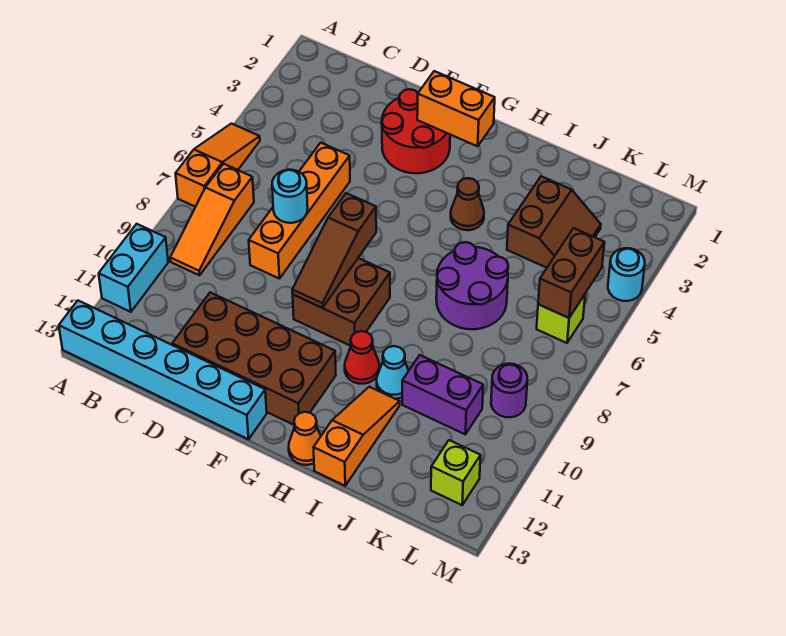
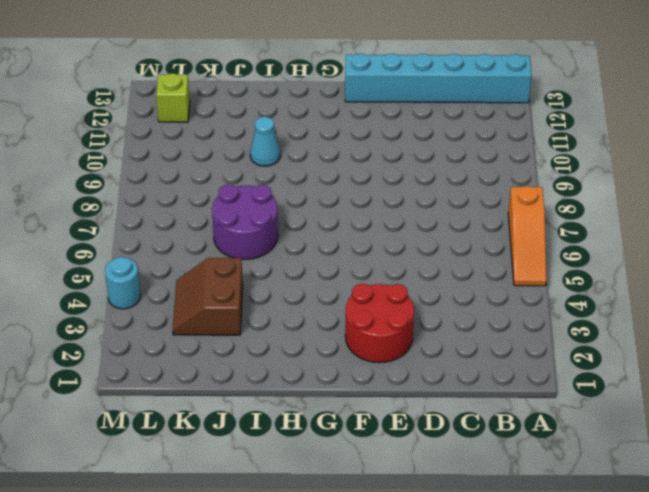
none -> cyan brick A10:A11 level 1
none -> orange slope B7:B9 level 1 top 7
none -> orange brick D5:D8 level 1

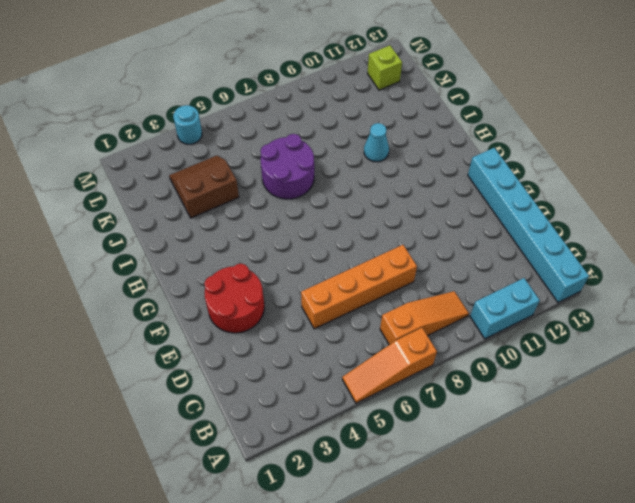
none -> brown brick D11:G12 level 1
none -> brown brick F8:G9 level 1
none -> brown cone H4 level 1

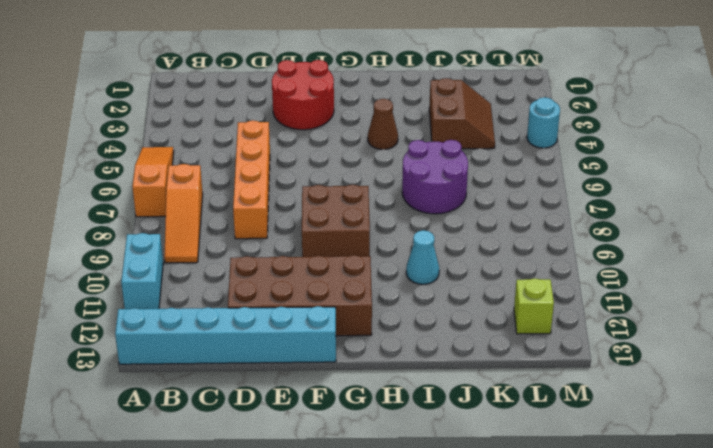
none -> red cone H10 level 1
none -> orange cone H13 level 1
none -> orange slope I11:I13 level 1 top 13

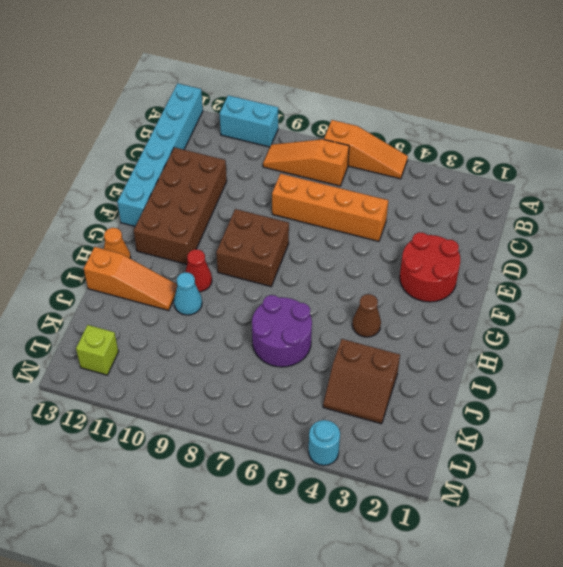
none -> purple brick J10:K10 level 1
none -> lime brick L6 level 1
none -> purple round brick L9 level 1

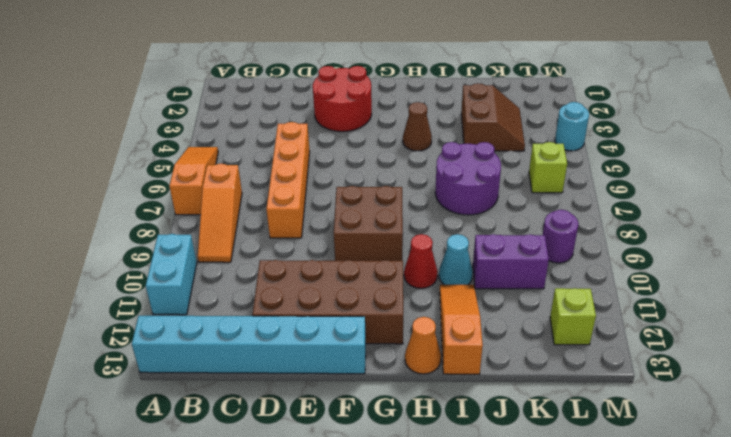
none -> cyan round brick D7 level 2
none -> orange brick F2:G2 level 2
none -> brown slope F7:F9 level 2 top 7

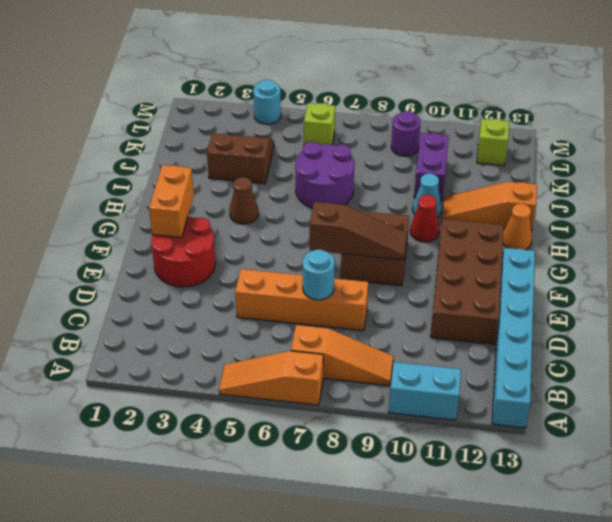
none -> brown brick L5:L6 level 2

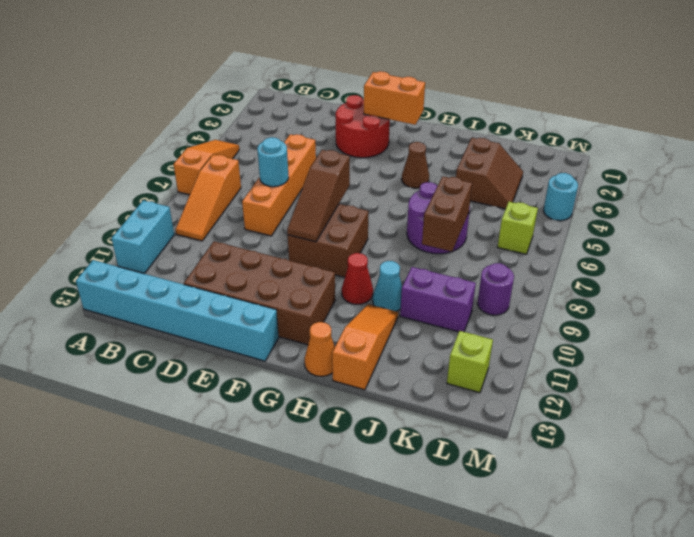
brown brick J7:J8 level 2 -> brown brick L5:L6 level 2

